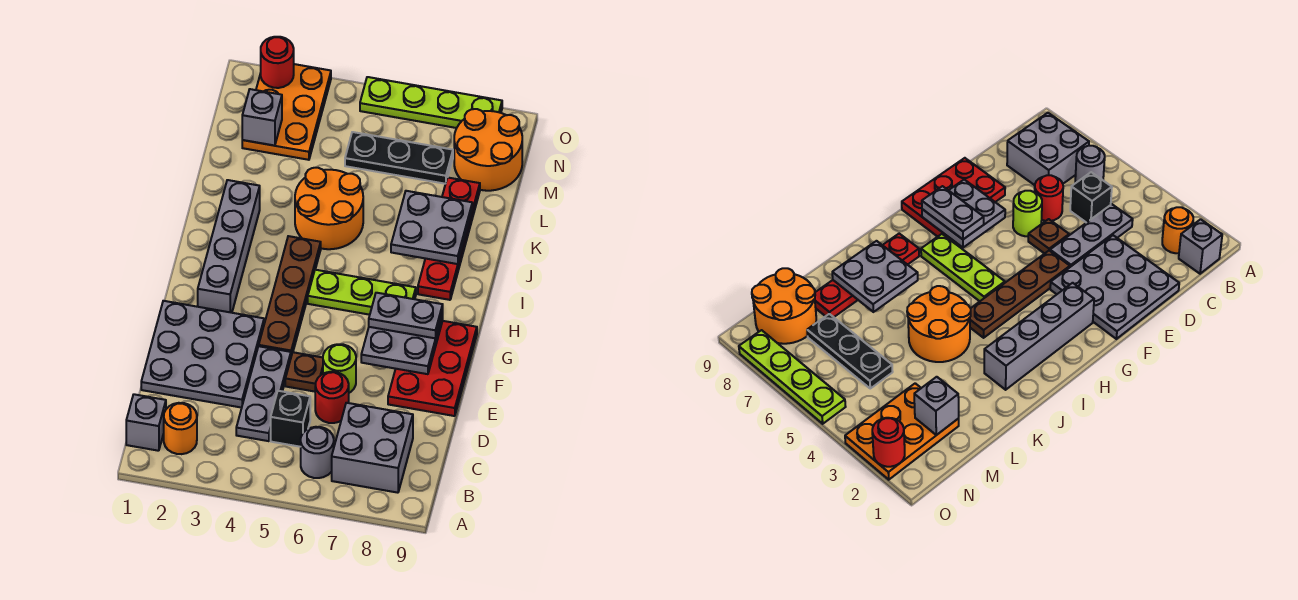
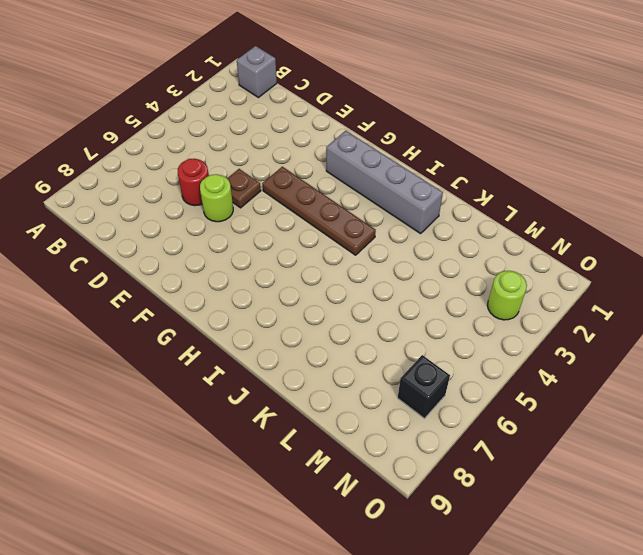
lime round brick N3 level 1 -> orange plate M2:O3 level 1
black brick N7 level 1 -> black brick C5 level 1
none -> orange round brick B2 level 1
none -> grey round brick B6 level 1
none -> grey brick B7:C8 level 1

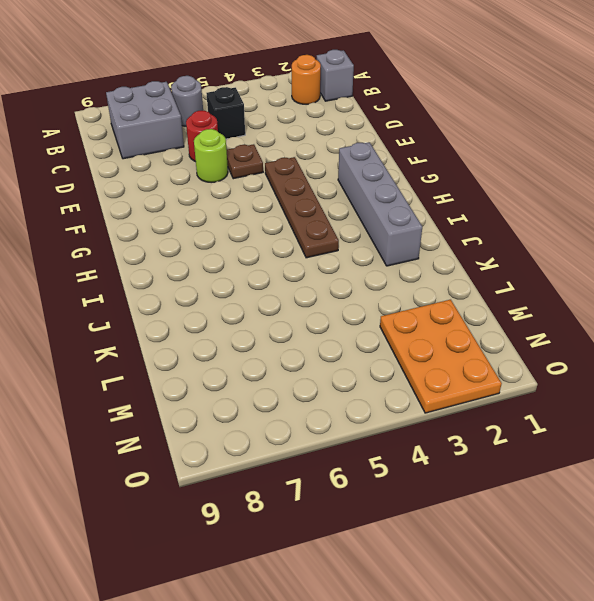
none -> grey plate C4:E4 level 1
none -> grey plate D1:F3 level 1
none -> red plate E8:G9 level 1

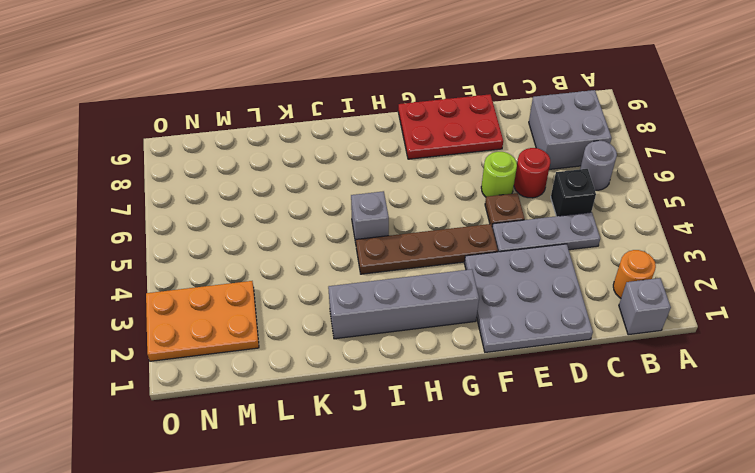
grey brick I5 level 1 -> grey brick M2 level 2
none -> lime plate H5:H7 level 1
none -> red plate I8:L8 level 1
none -> orange round brick J4:K5 level 1

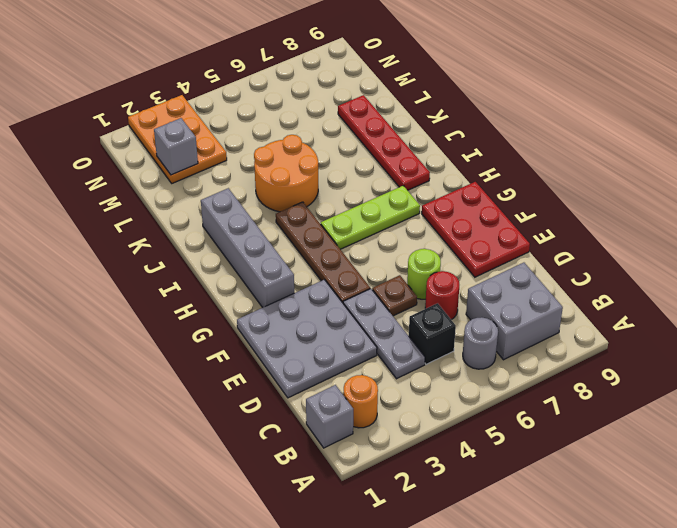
none -> black plate M5:M7 level 1
none -> orange round brick M8:N9 level 1
none -> lime plate O5:O8 level 1

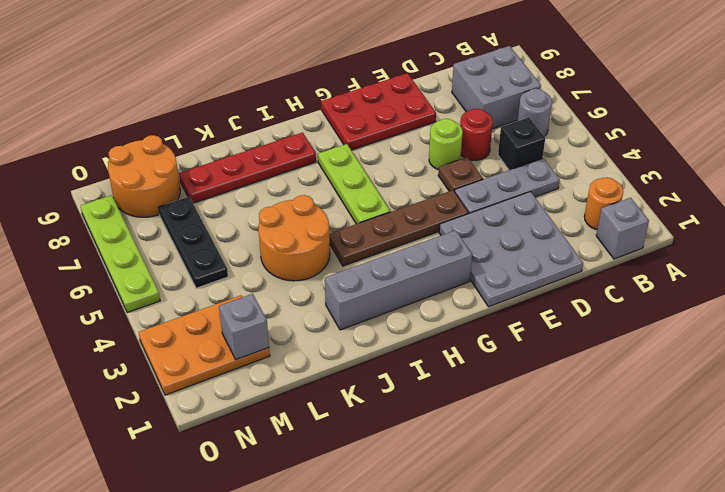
none -> grey plate F7:G8 level 2
none -> grey plate J7:K8 level 2
none -> red round brick O2 level 2

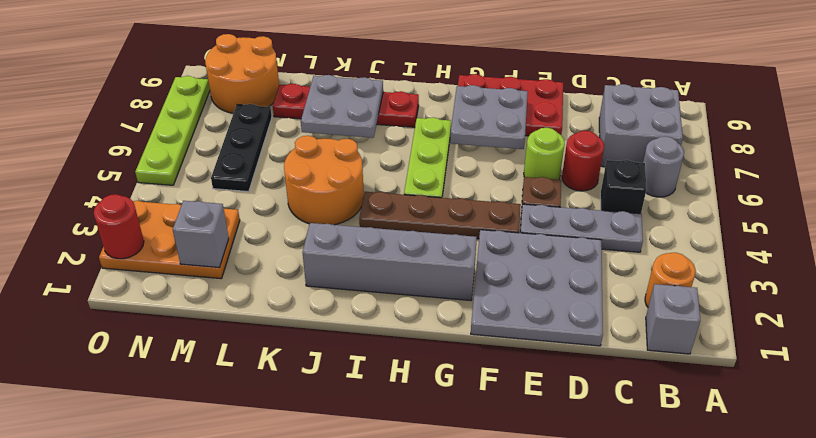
none -> grey plate G7:G8 level 3

